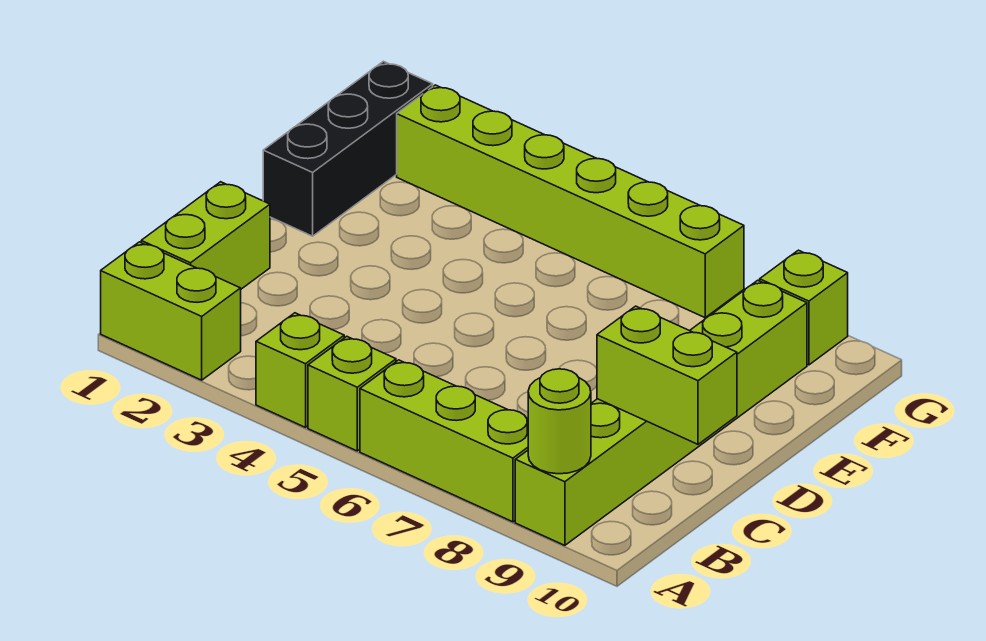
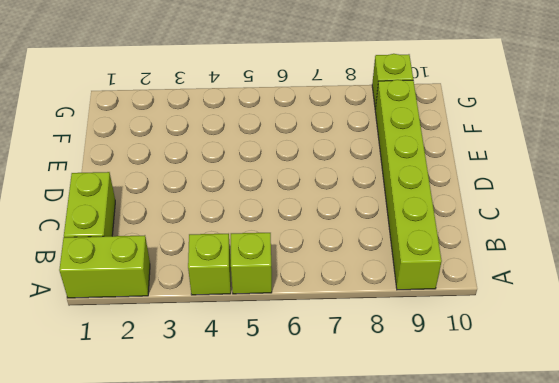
none -> lime brick A6:A8 level 1
none -> black brick E1:G1 level 1

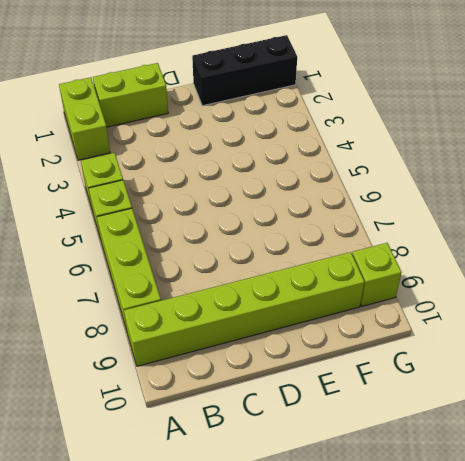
none -> lime brick G2:G7 level 1
none -> lime round brick A9 level 2

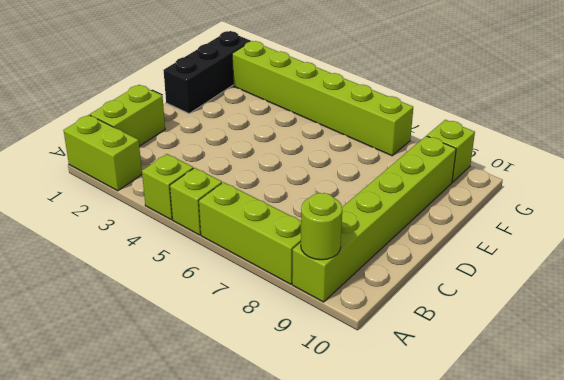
none -> lime brick C9:C10 level 2

